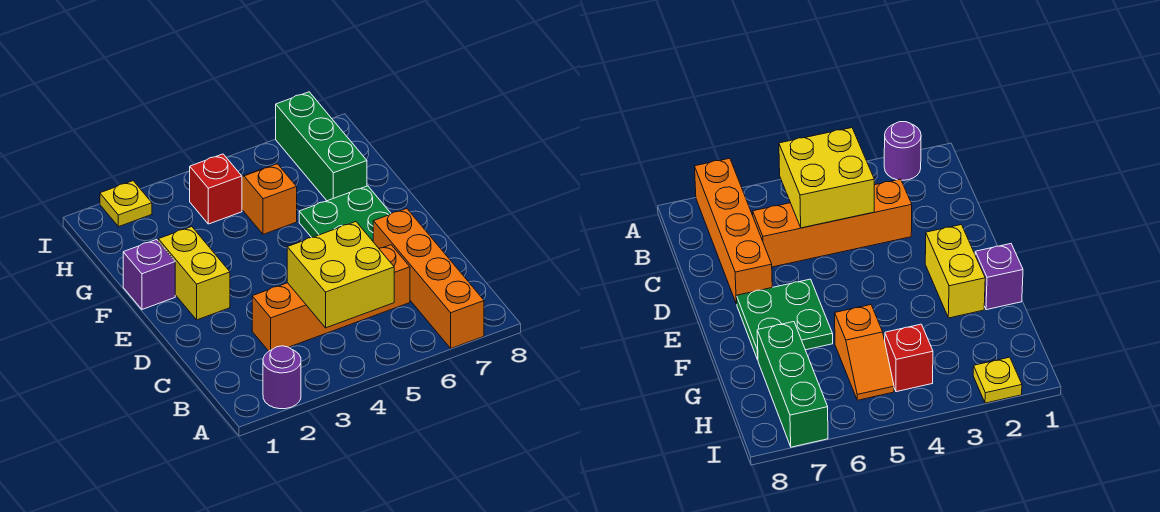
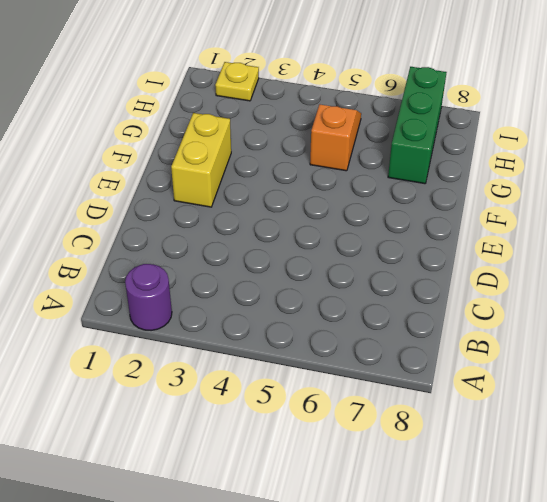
none -> orange brick A7:D7 level 1
none -> orange brick C3:C6 level 1

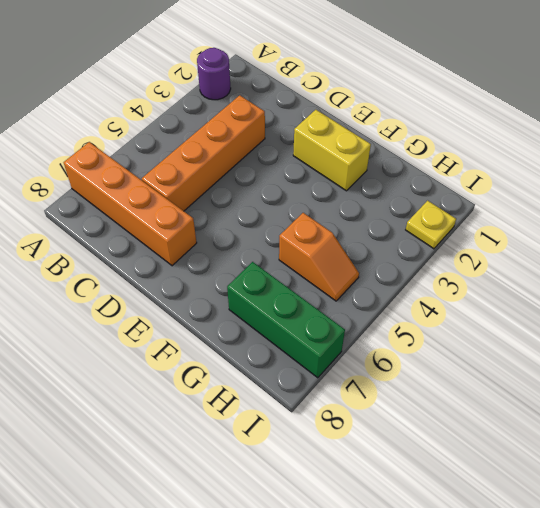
none -> green plate E6:F7 level 1
none -> purple brick F1 level 1

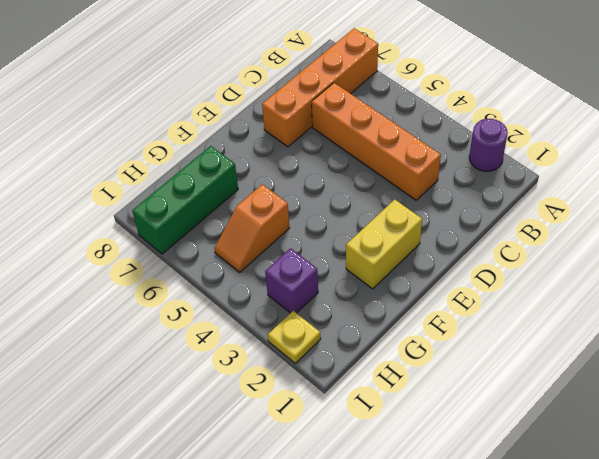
purple brick H3 level 1 -> purple brick F1 level 1
none -> green plate E6:F7 level 1
none -> red brick H4 level 1

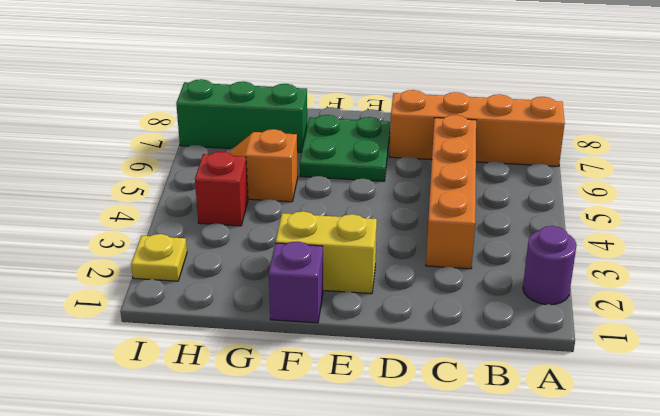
none -> yellow brick B4:C5 level 2

